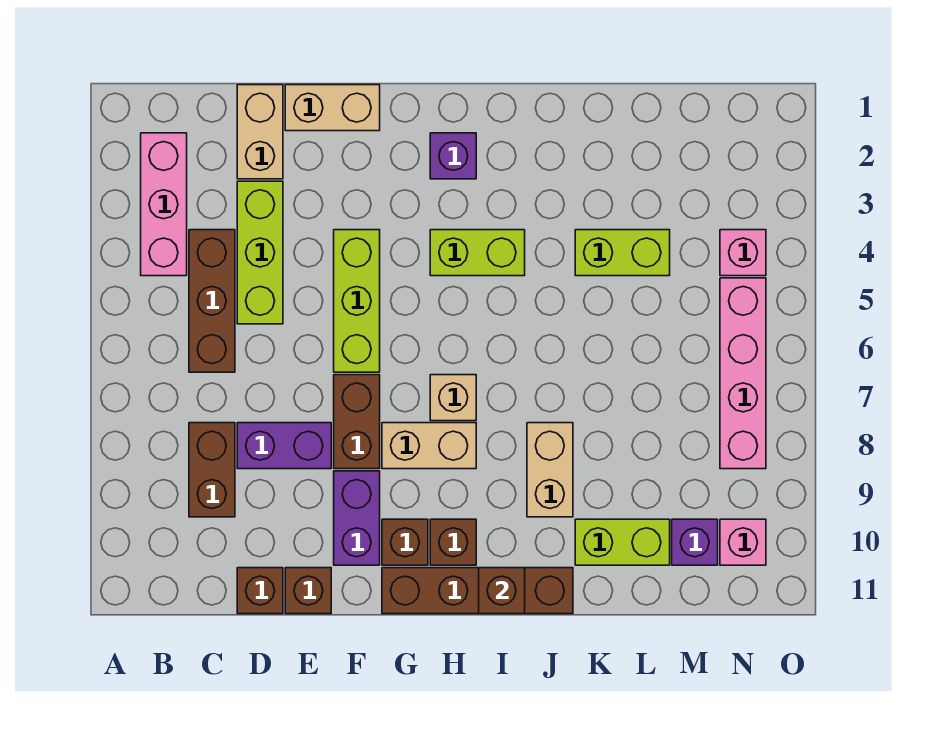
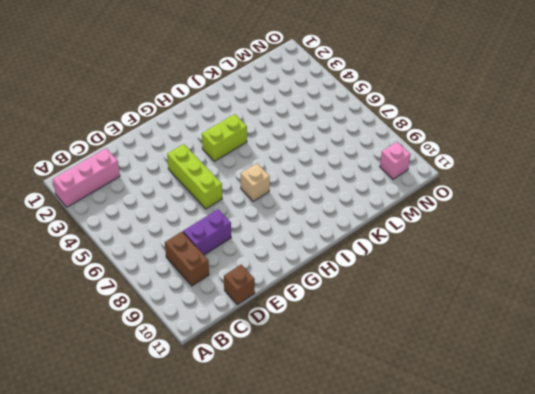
pink brick A2:C2 level 1 -> pink brick B2:B4 level 1
none -> brown brick C4:C6 level 1
none -> tan brick D1:D2 level 1
none -> lime brick D3:D5 level 1

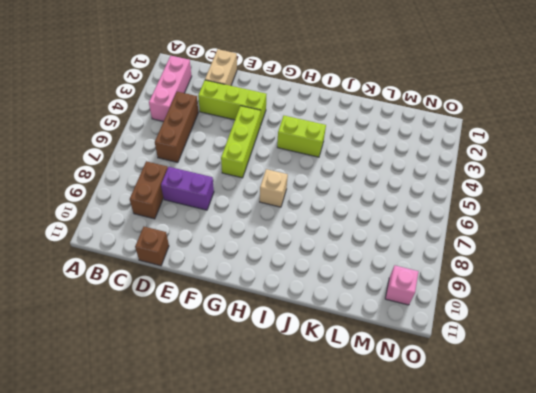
lime brick D3:F3 level 1 -> lime brick D3:D5 level 1
none -> tan brick E1:F1 level 1
none -> brown brick E11 level 1
none -> brown brick F7:F8 level 1

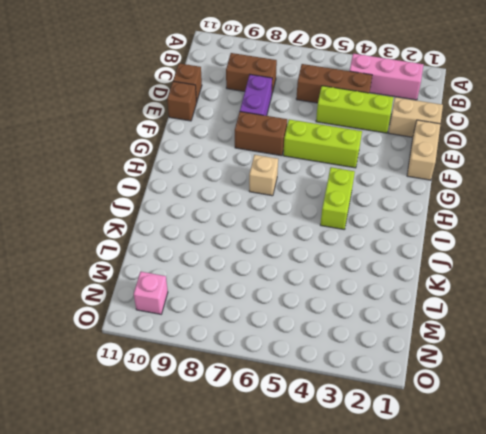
none -> purple brick F9:F10 level 1
none -> tan brick G8:H8 level 1
none -> brown brick G10 level 1

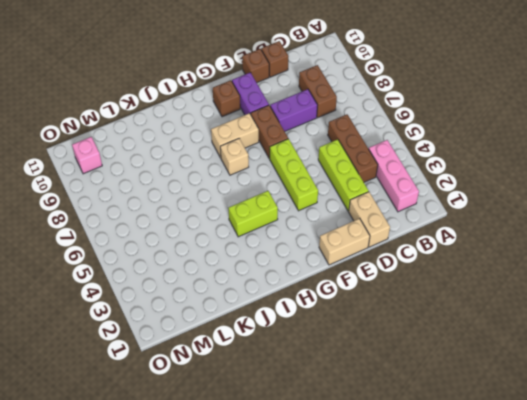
none -> brown brick G11:J11 level 1
none -> purple brick H2 level 1
none -> brown brick H10 level 1

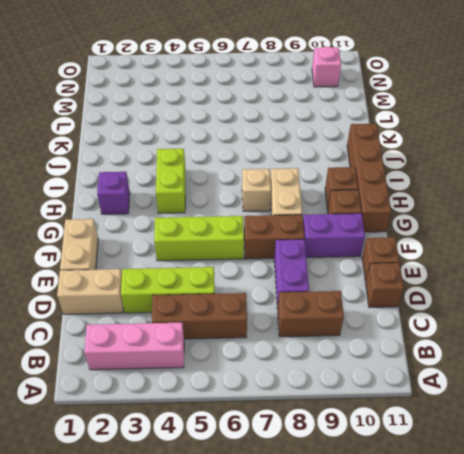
none -> tan brick J8:J9 level 1
none -> lime brick K4:L4 level 1
none -> lime brick K10:L10 level 1

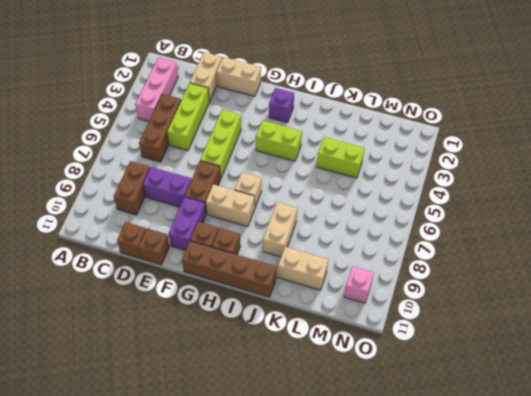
tan brick K10:L10 level 1 -> lime brick K10:L10 level 1
none -> purple brick M10 level 1
none -> pink brick N4 level 1
none -> pink brick N5:N8 level 1

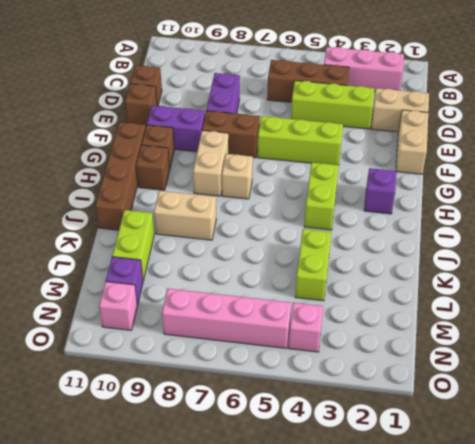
none -> brown brick C8:C9 level 1
none -> brown brick I11 level 2

